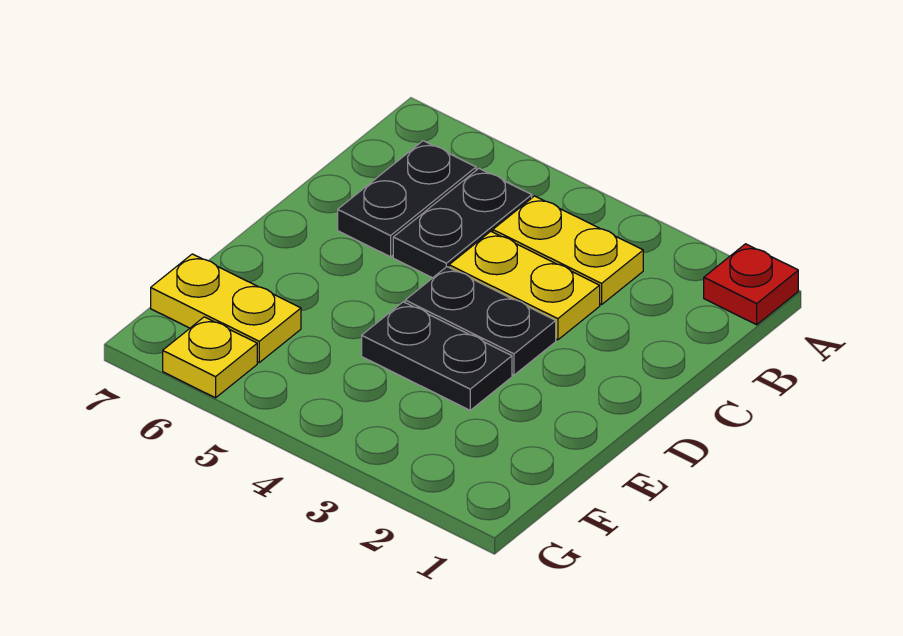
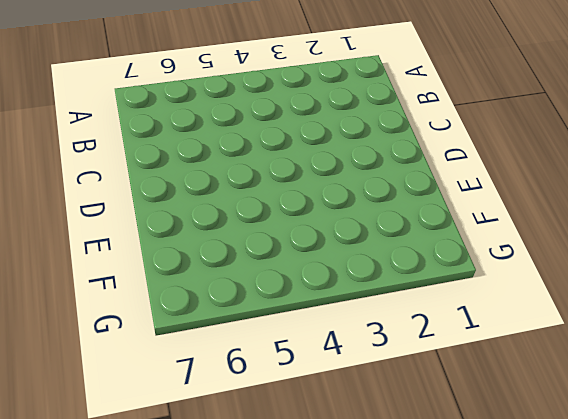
none -> red plate A1 level 1
none -> yellow plate B3:B4 level 1

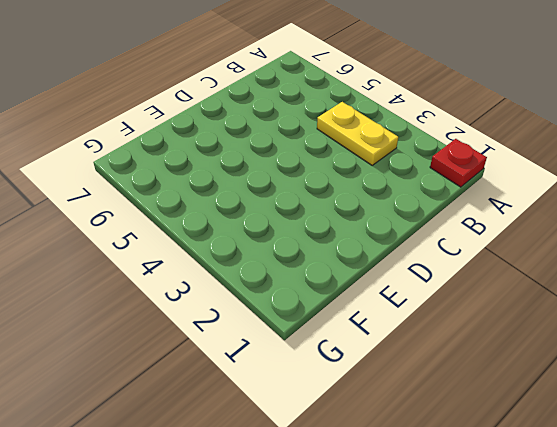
none -> black plate B5:C5 level 1
none -> black plate B6:C6 level 1

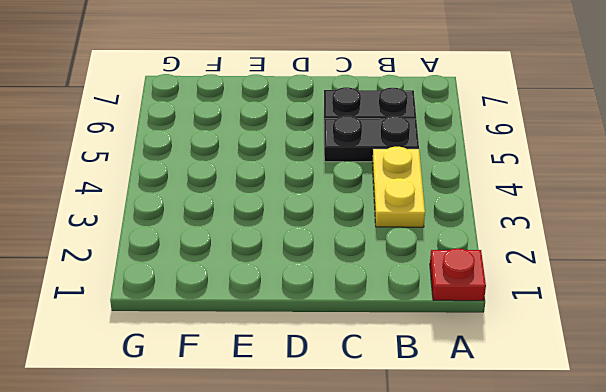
none -> yellow plate C3:C4 level 1
none -> black plate D3:D4 level 1

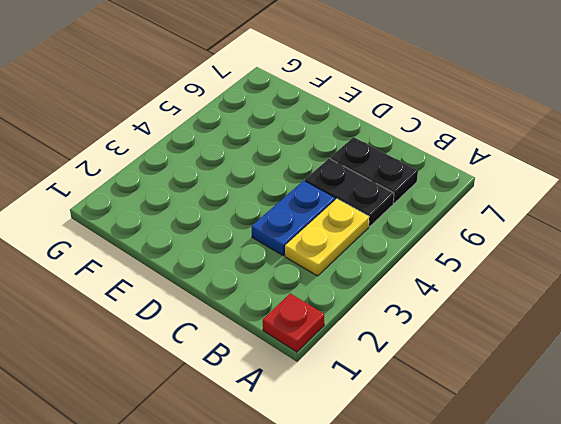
blue plate C3:C4 level 1 -> yellow plate C3:C4 level 1
none -> black plate D3:D4 level 1
none -> black plate E3:E4 level 1

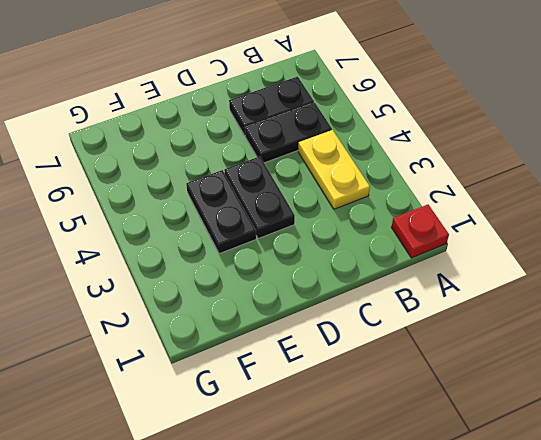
none -> yellow plate C3:C4 level 1
none -> yellow plate F6:F7 level 1

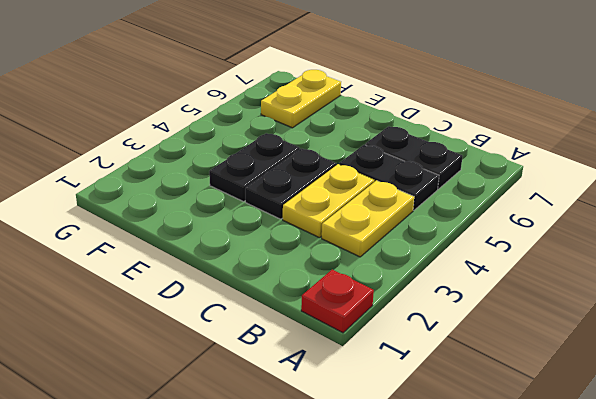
none -> yellow plate G6 level 1

